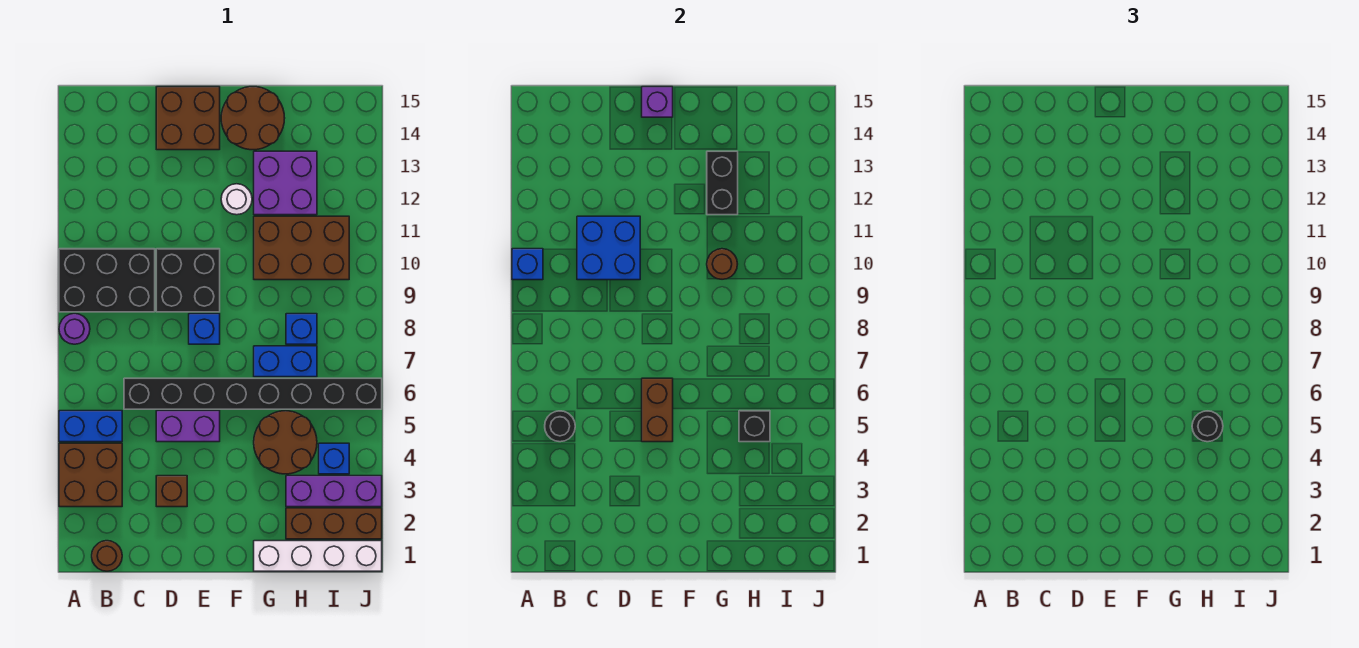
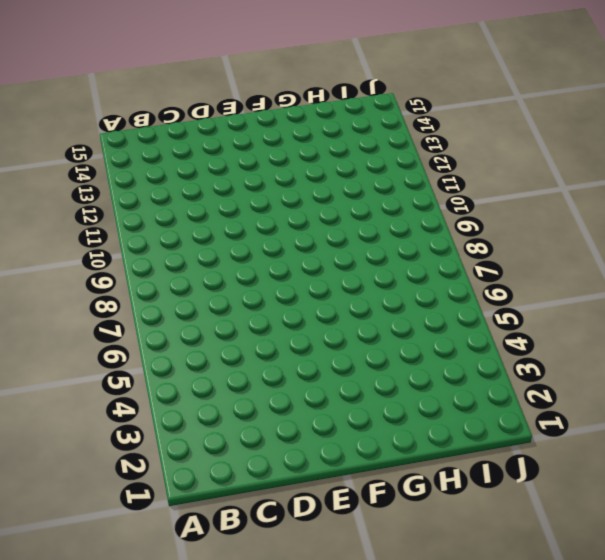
none -> brown brick A3:B4 level 1
none -> blue brick A5:B5 level 1
none -> purple round brick A8 level 1
none -> black brick A9:C10 level 1

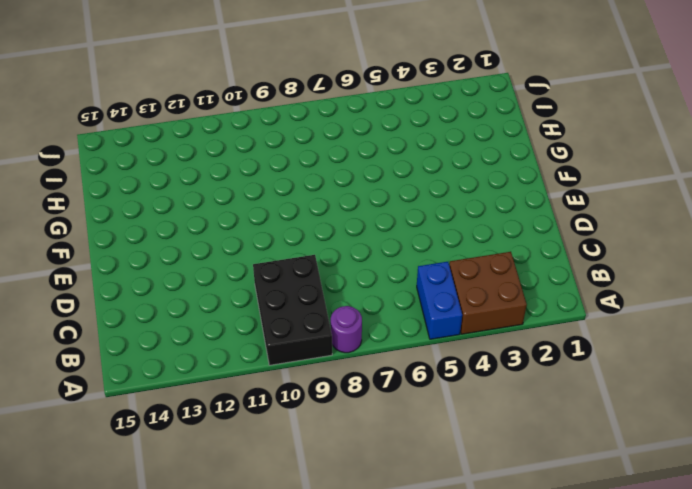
none -> brown round brick B1 level 1
none -> black brick C6:J6 level 1
none -> brown brick D3 level 1
none -> purple brick D5:E5 level 1

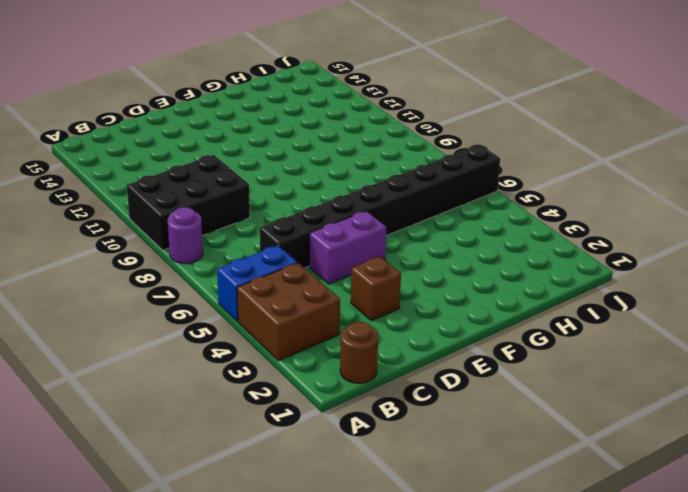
none -> black brick D9:E10 level 1
none -> brown brick D14:E15 level 1
none -> blue brick E8 level 1
none -> white round brick F12 level 1

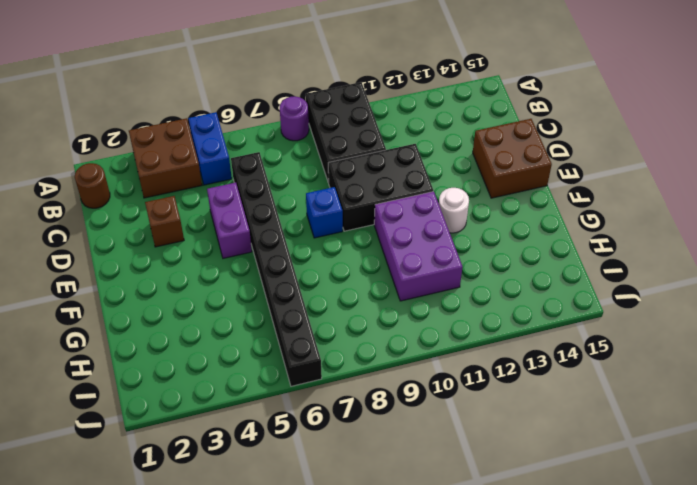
black brick D9:E11 level 1 -> black brick D9:E10 level 1
purple brick F10:H11 level 1 -> brown brick G10:I11 level 1
none -> brown round brick F14:G15 level 1
none -> white brick G1:J1 level 1
none -> brown round brick G4:H5 level 1
none -> blue brick G7:H7 level 1

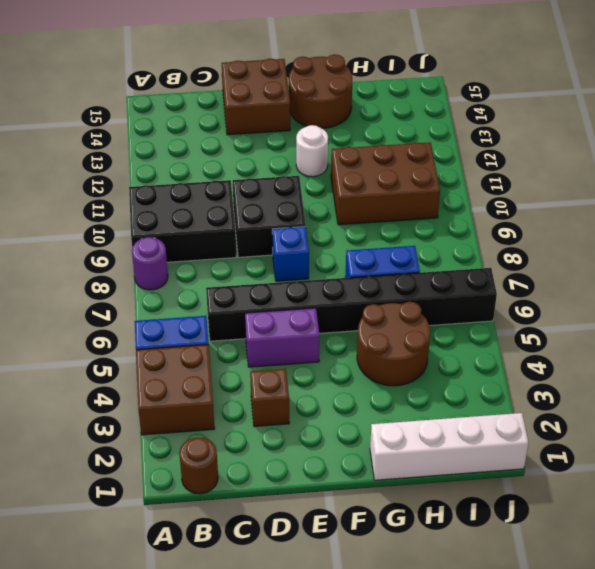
none -> purple brick G12:H13 level 1
none -> brown brick H2:J2 level 1
none -> purple brick H3:J3 level 1
none -> blue brick H8 level 1

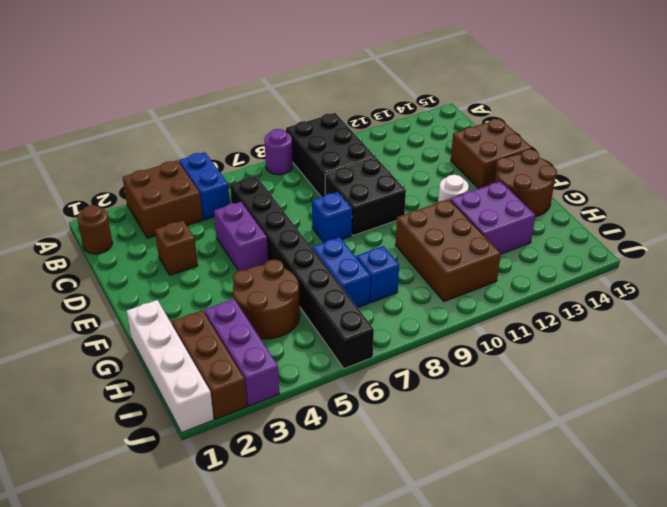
none -> blue brick I4 level 1
none -> blue brick A10 level 2
none -> black round brick B5 level 2
none -> blue brick C10:D11 level 2

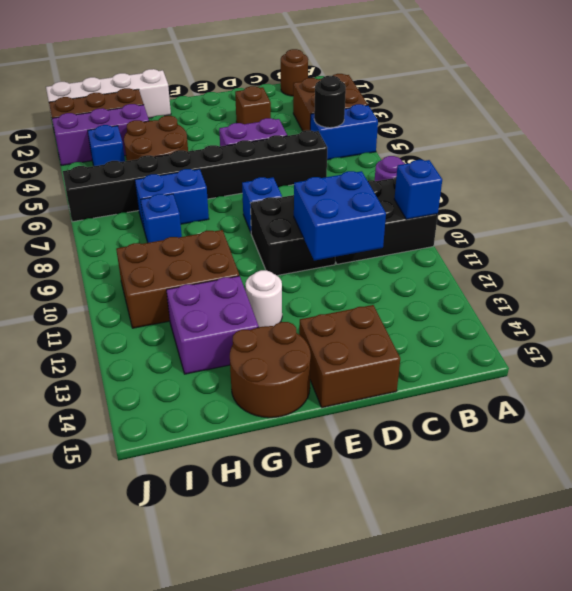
none -> brown brick E5:E6 level 2
none -> purple brick E15 level 2
none -> brown round brick G10 level 2
none -> black brick G12:G13 level 2

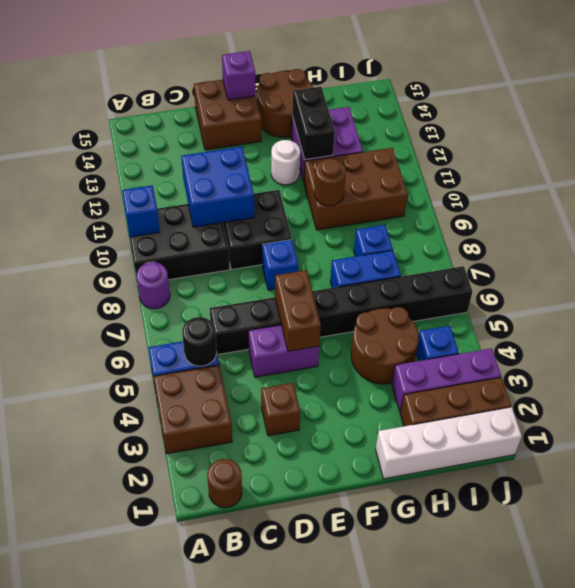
none -> black brick H5 level 2
none -> black round brick H5 level 3

